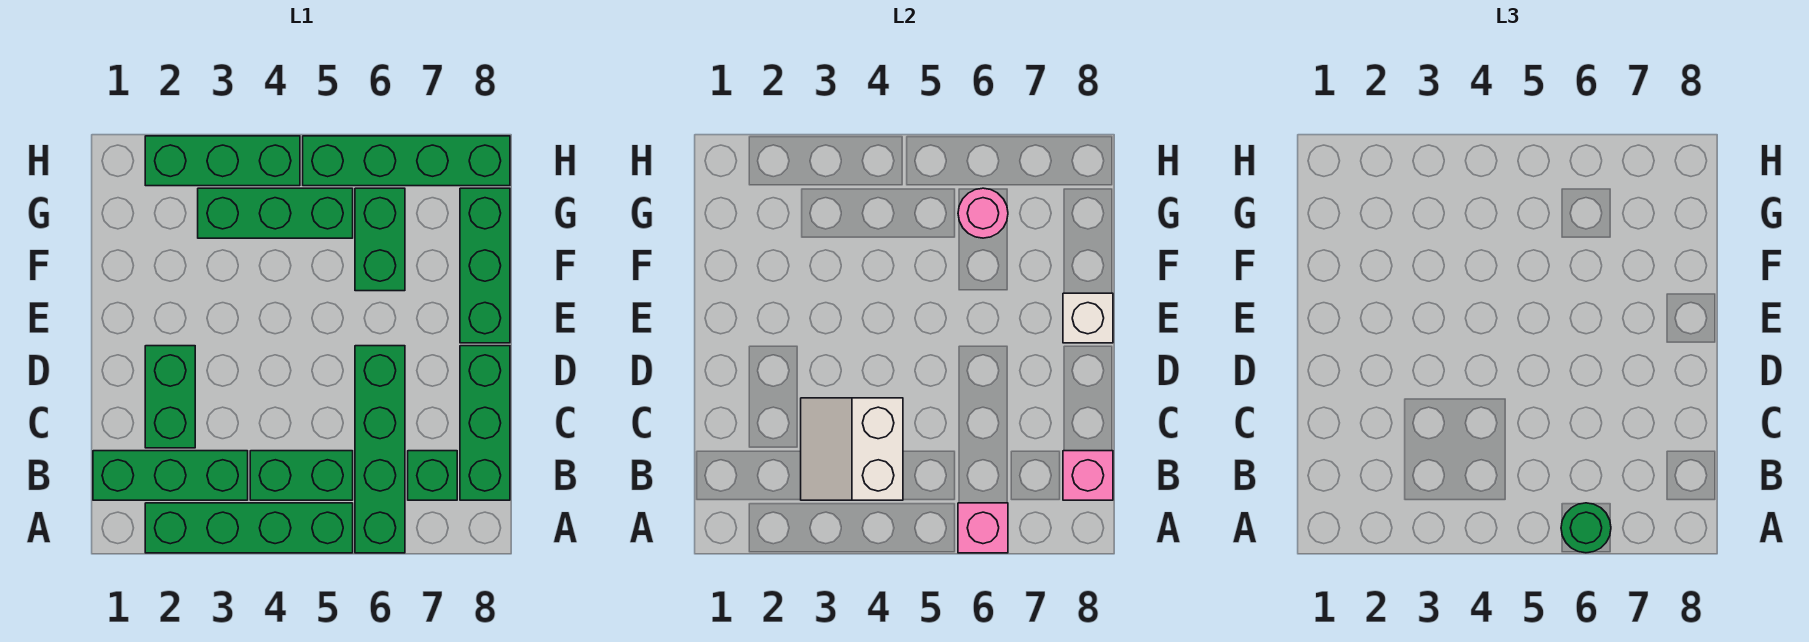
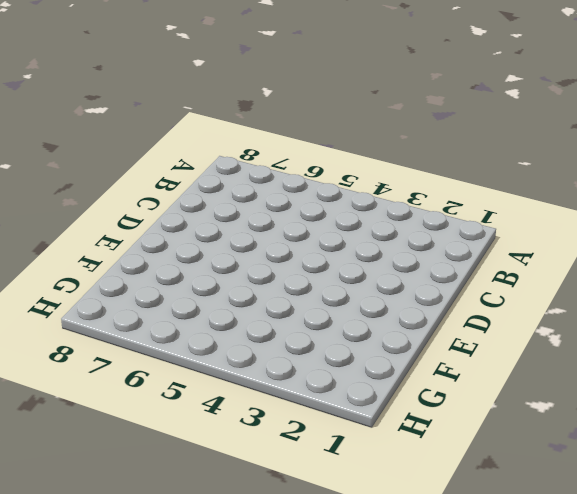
none -> green brick A2:A5 level 1
none -> green brick A6:D6 level 1
none -> green brick B1:B3 level 1

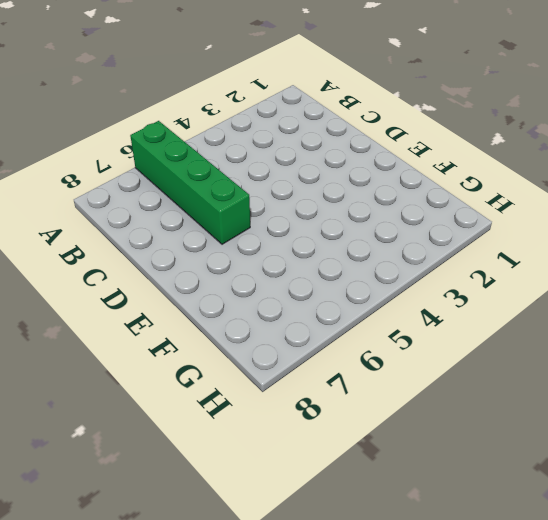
none -> green brick A2:A5 level 1
none -> green brick B1:B3 level 1
none -> green brick B4:B5 level 1

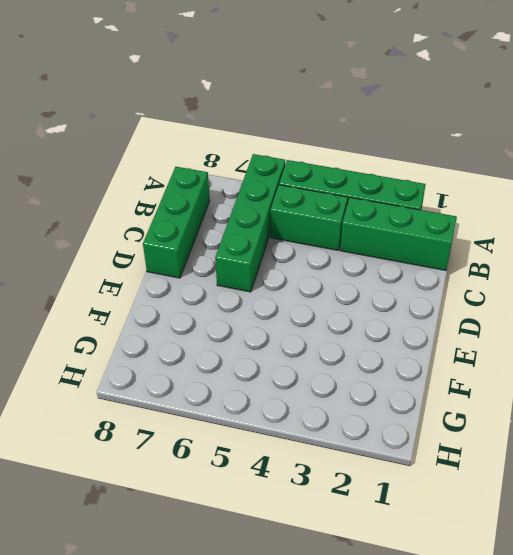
none -> green brick B7 level 1
none -> green brick C2:D2 level 1
none -> green brick E8:G8 level 1

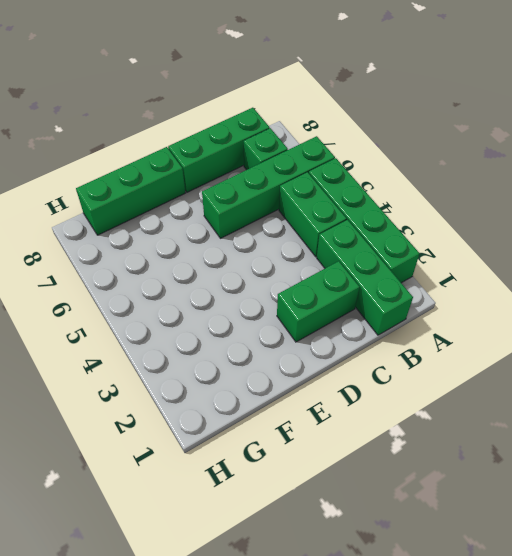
none -> green brick F6:G6 level 1
none -> green brick G3:G5 level 1
none -> green brick H2:H4 level 1

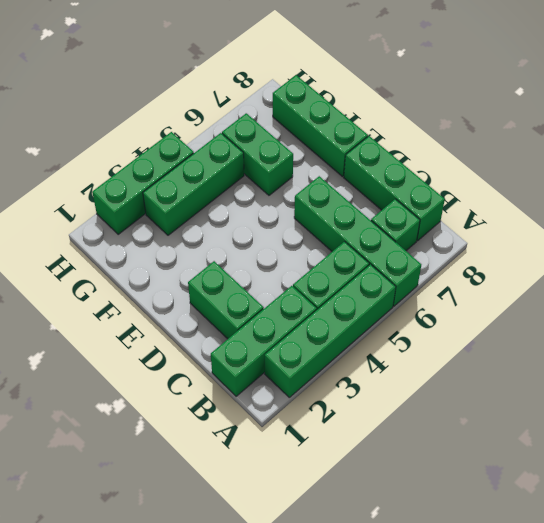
none -> green brick H5:H8 level 1
none -> pink brick A6 level 2
none -> white slope B3:C4 level 2 top 4

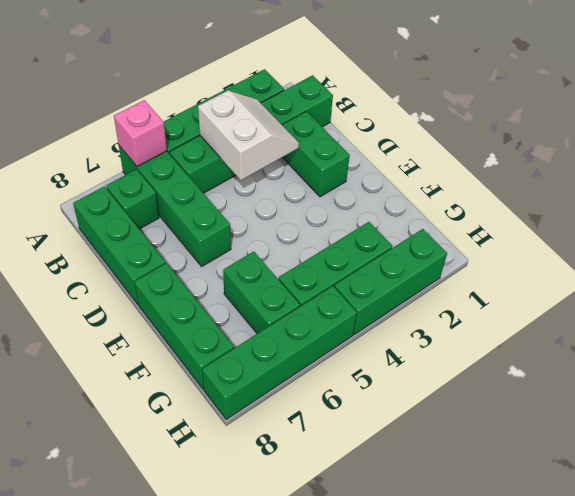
none -> pink brick B8 level 2
none -> white brick E8 level 2
none -> pink round brick G6 level 2

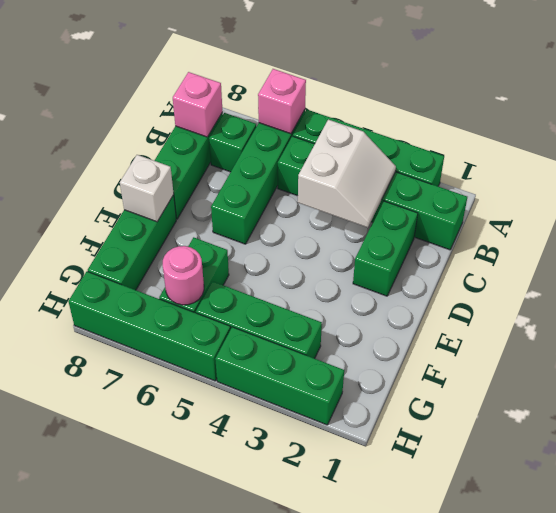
none -> green round brick A6 level 3

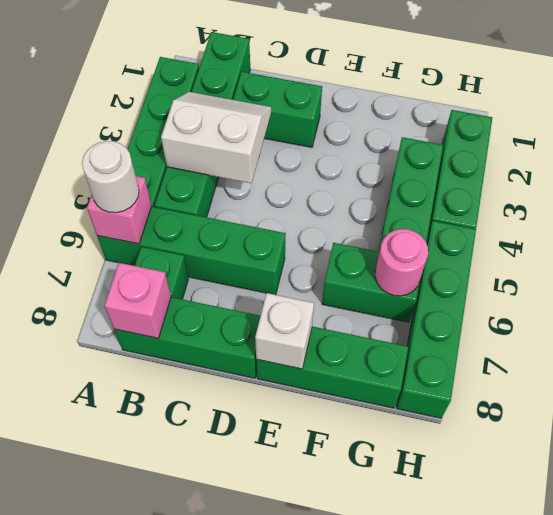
white round brick A6 level 3 -> green round brick A6 level 3

